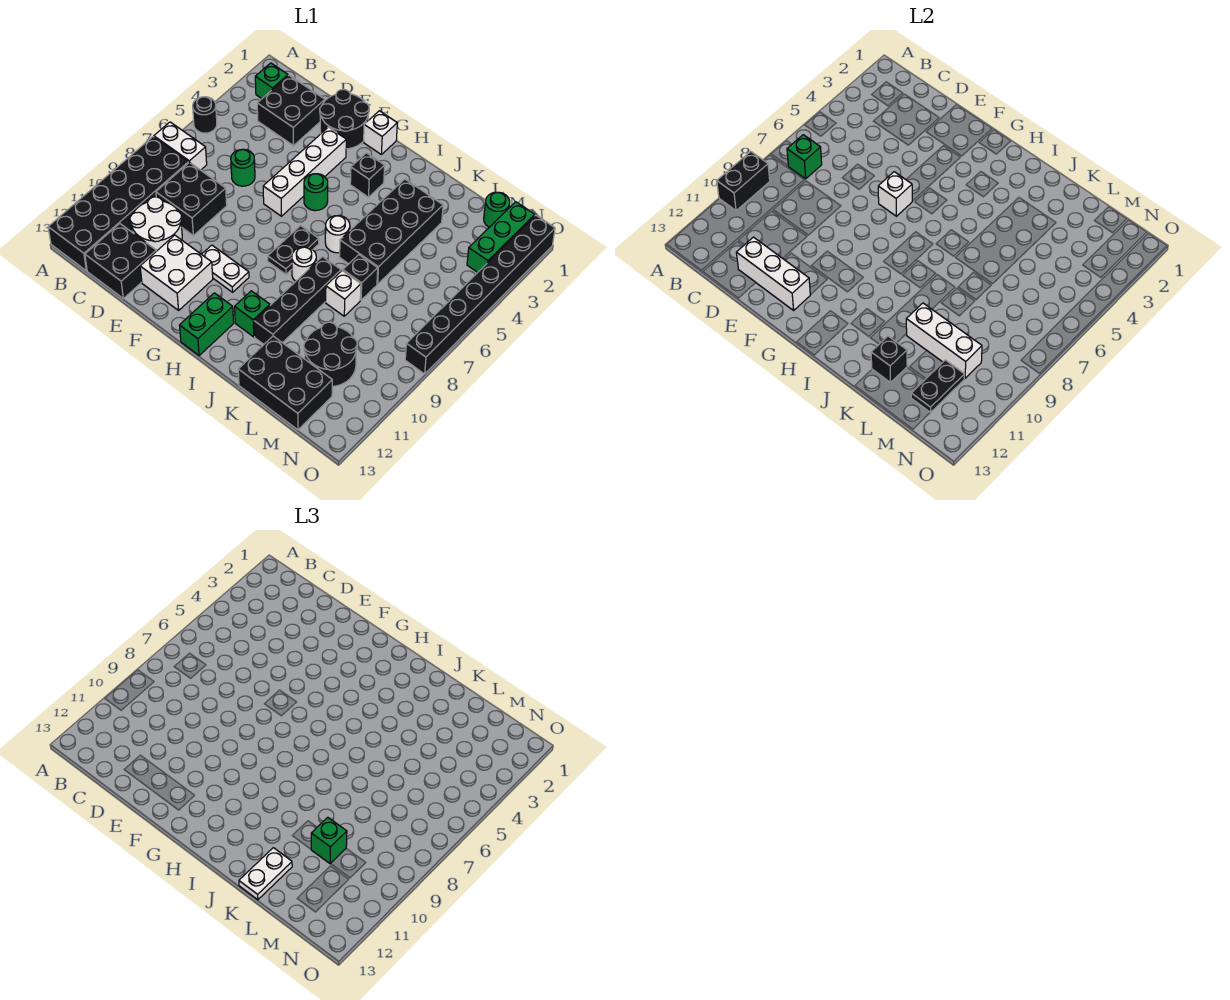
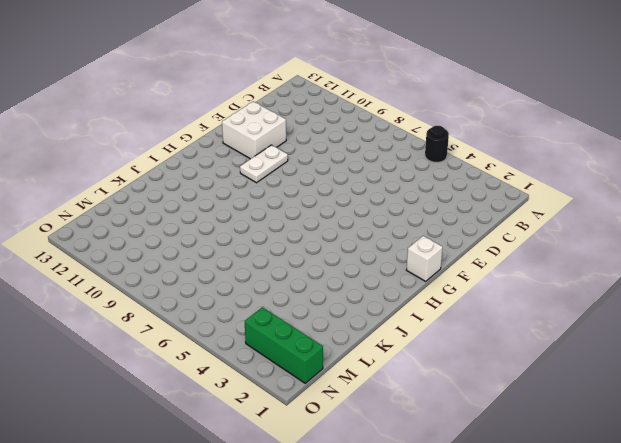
none -> white brick A7:B7 level 1
none -> black brick A8:B13 level 1
none -> green brick B2 level 1
none -> black brick C2:D3 level 1

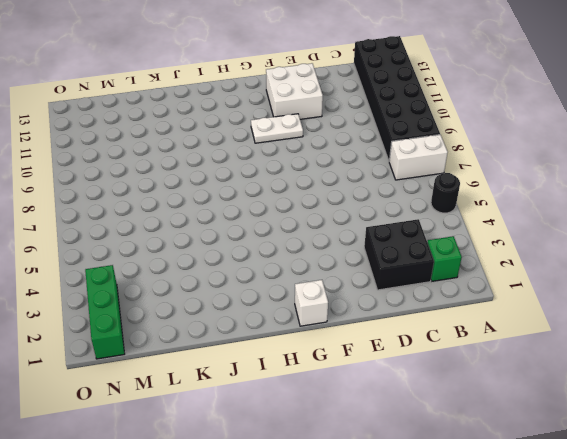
none -> black brick C8:D9 level 1
none -> white round brick C10:D11 level 1
none -> black brick C12:D13 level 1
none -> green round brick D6 level 1

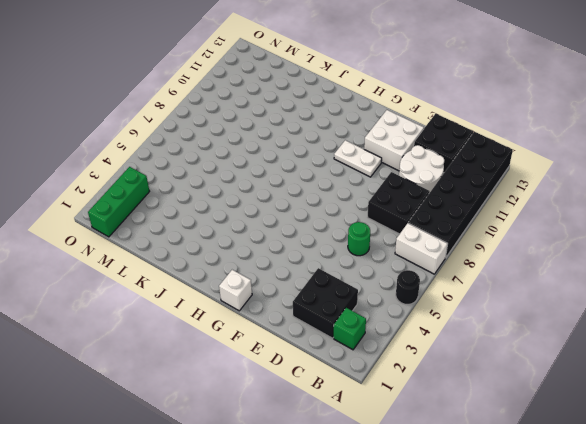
none -> black round brick E1:F2 level 1
none -> white brick F3:F6 level 1
none -> green round brick G5 level 1
none -> black brick H3 level 1

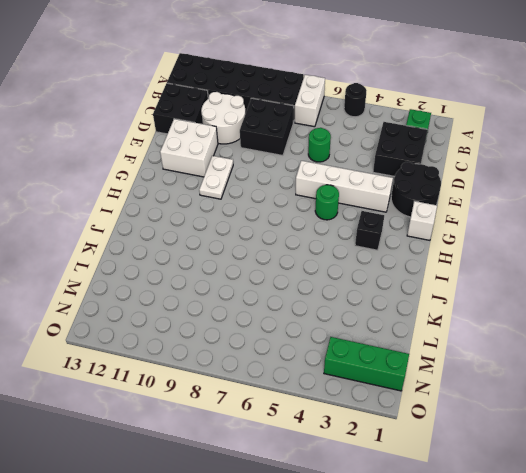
none -> black plate H7:H8 level 1
none -> green brick H12:H13 level 1
none -> white round brick I6 level 1
none -> white round brick I8 level 1

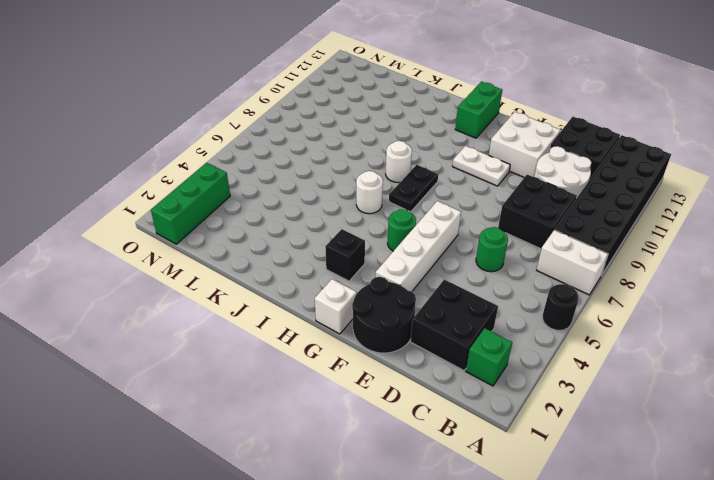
none -> green brick I11 level 1
none -> black brick J3:K6 level 1
none -> black brick J8:J11 level 1
none -> black brick K7 level 1

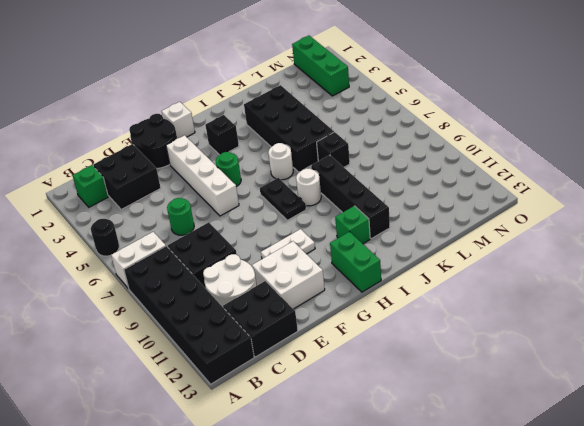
none -> white brick K8 level 1
none -> black brick K12:M13 level 1
none -> black round brick L10:M11 level 1
none -> green round brick M1 level 1

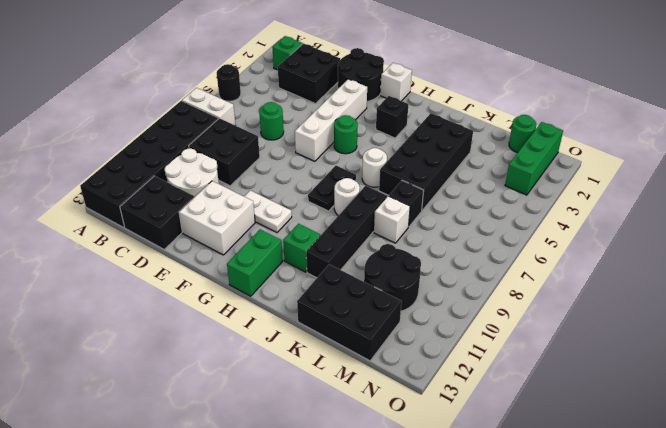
none -> black brick O1:O8 level 1
none -> black brick A9:A10 level 2
none -> green brick B7 level 2
none -> white brick D12:F12 level 2

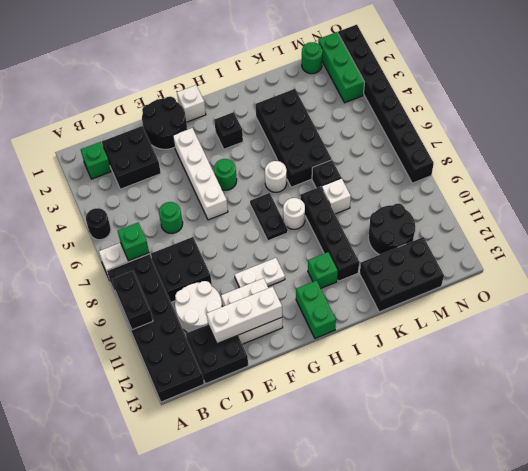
none -> white brick F6 level 2
none -> white brick K10:M10 level 2
none -> black brick K12 level 2
none -> black plate M11:M12 level 2

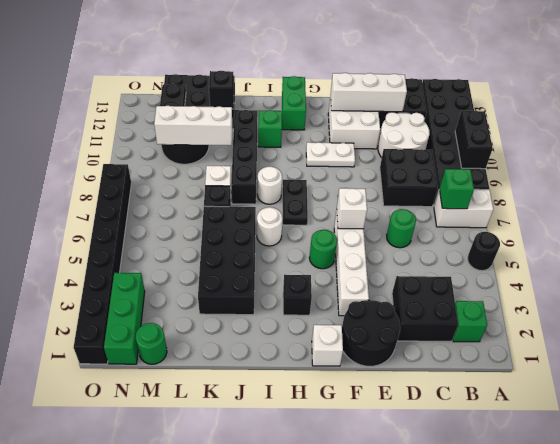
none -> white plate K12:K13 level 3
none -> green brick L10 level 3

